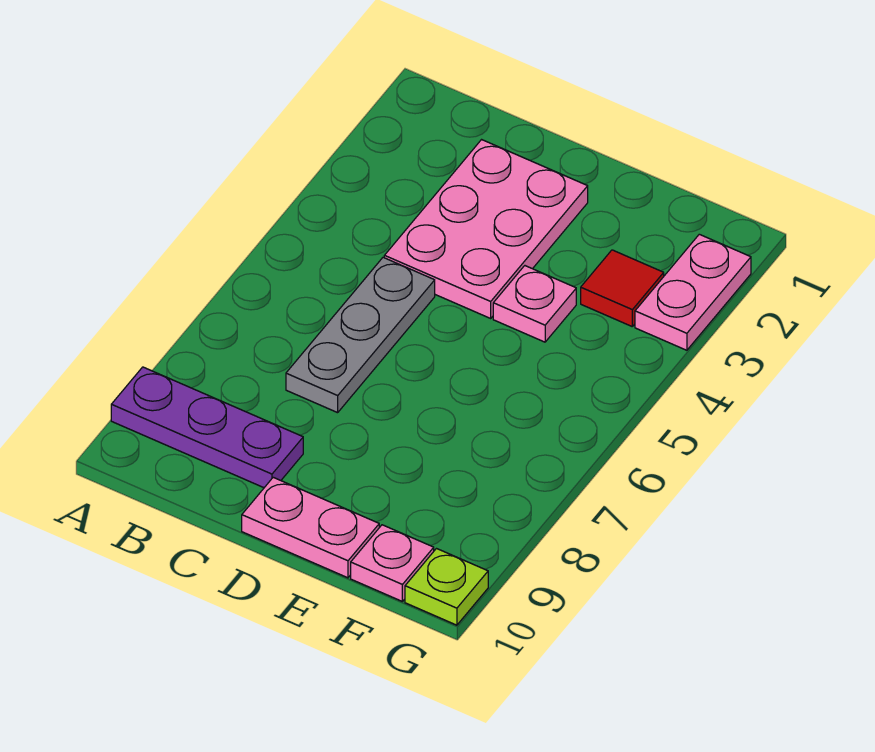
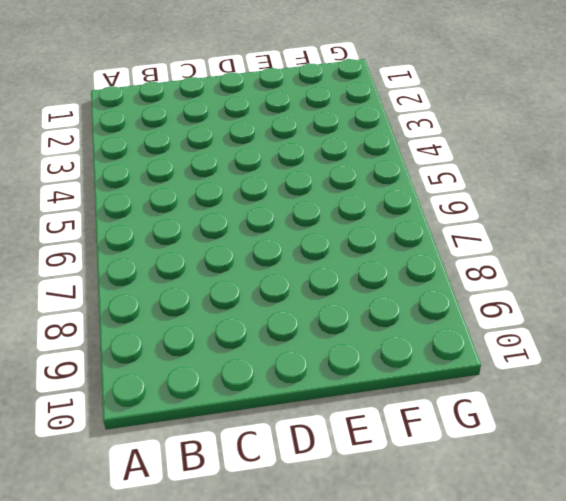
none -> purple plate A9:C9 level 1
none -> pink plate C2:D4 level 1

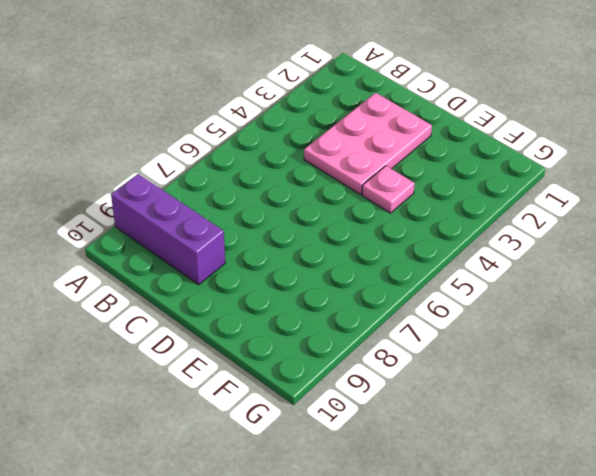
purple brick A9:C9 level 1 -> purple plate A9:C9 level 1
none -> grey plate C5:C7 level 1
none -> pink plate D10:E10 level 1

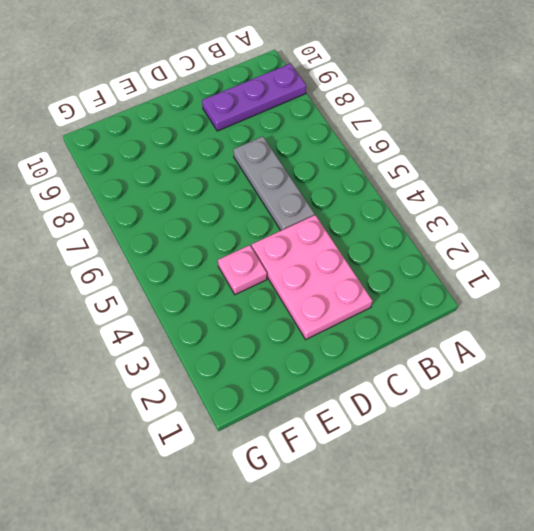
none -> pink plate D10:E10 level 1
none -> red tile F3 level 1

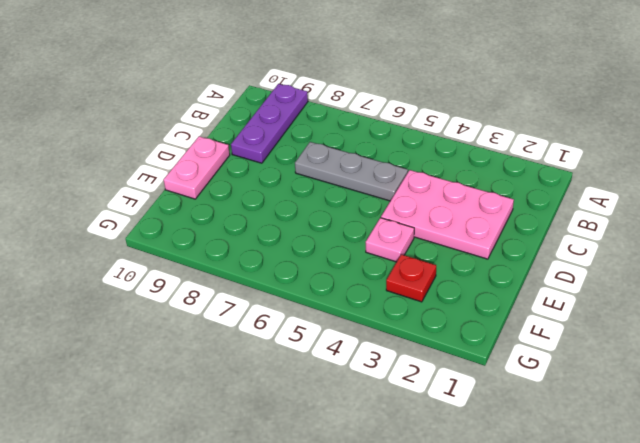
red plate F3 level 1 -> red tile F3 level 1
none -> pink plate F10 level 1
none -> pink plate G2:G3 level 1

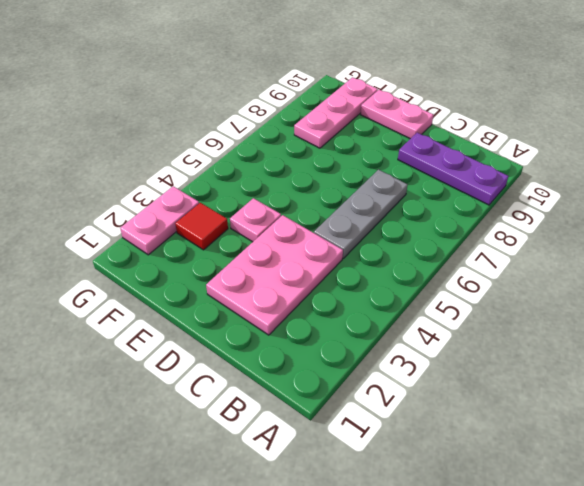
pink plate F8:F10 level 1 -> pink plate F10 level 1
none -> lime plate G10 level 1

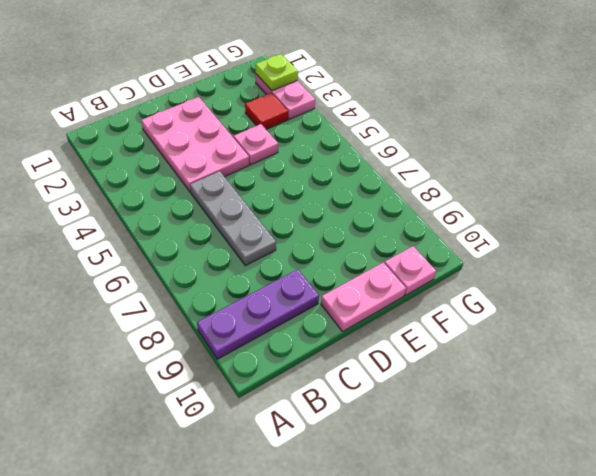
lime plate G2 level 2 -> lime plate G10 level 1

